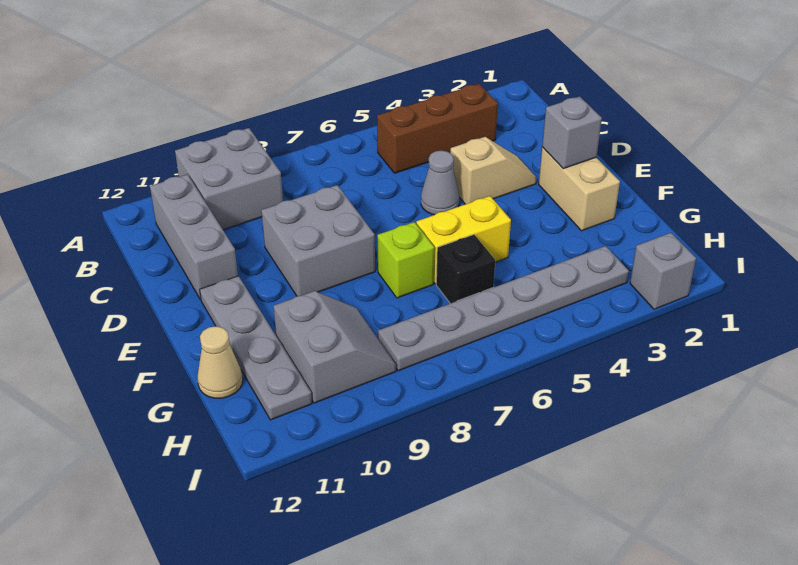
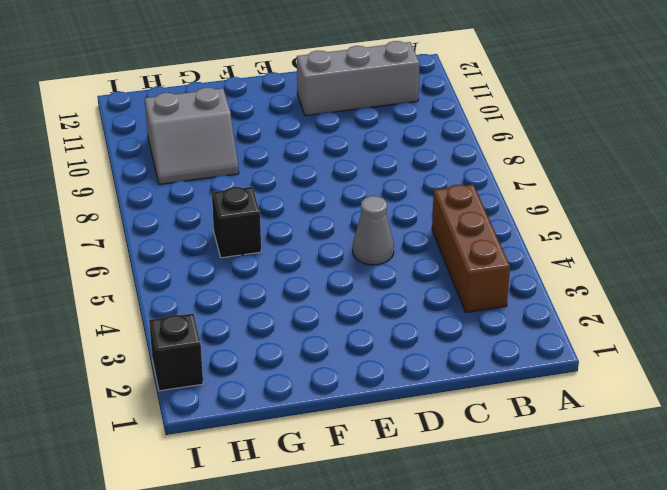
black brick I2 level 1 -> grey brick I2 level 1
none -> grey brick A9:B10 level 1
none -> tan slope D3:D4 level 1 top 4
none -> grey brick D8:E9 level 1

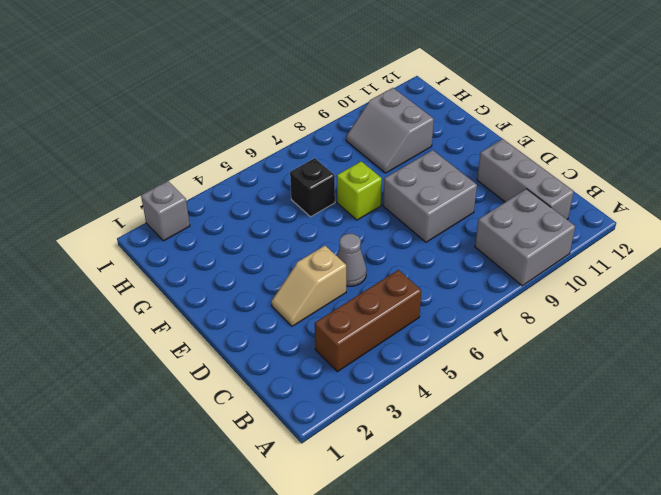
none -> tan brick E2:F2 level 1
none -> grey plate E11:H11 level 1
none -> yellow brick F5:F6 level 1

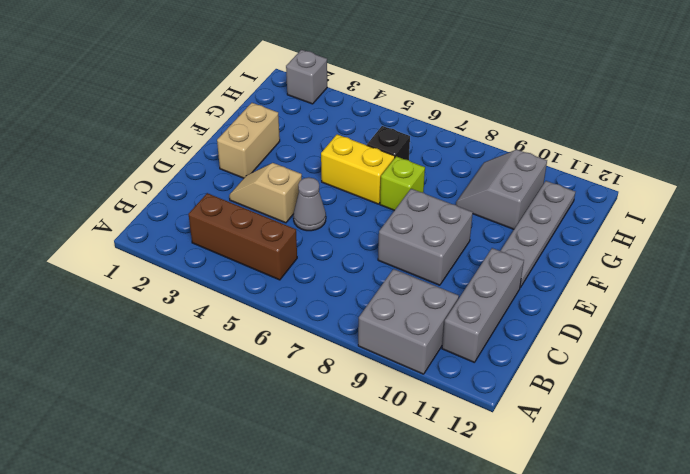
none -> tan cone G12 level 1
none -> grey plate H3:H8 level 1
none -> grey brick E2 level 2

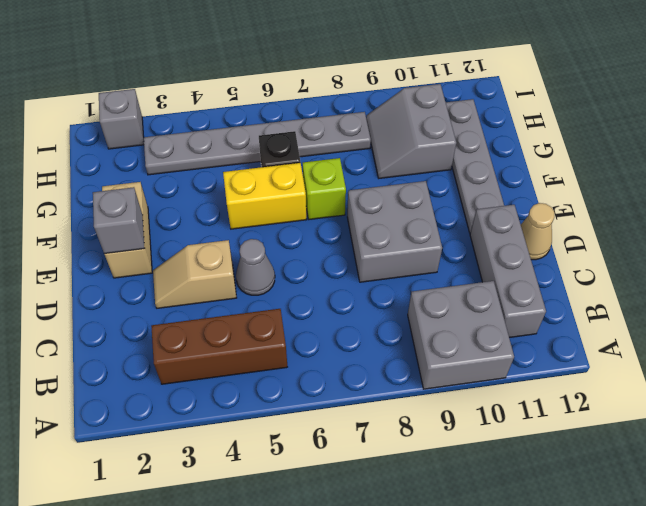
tan cone D12 level 1 -> tan cone G12 level 1

